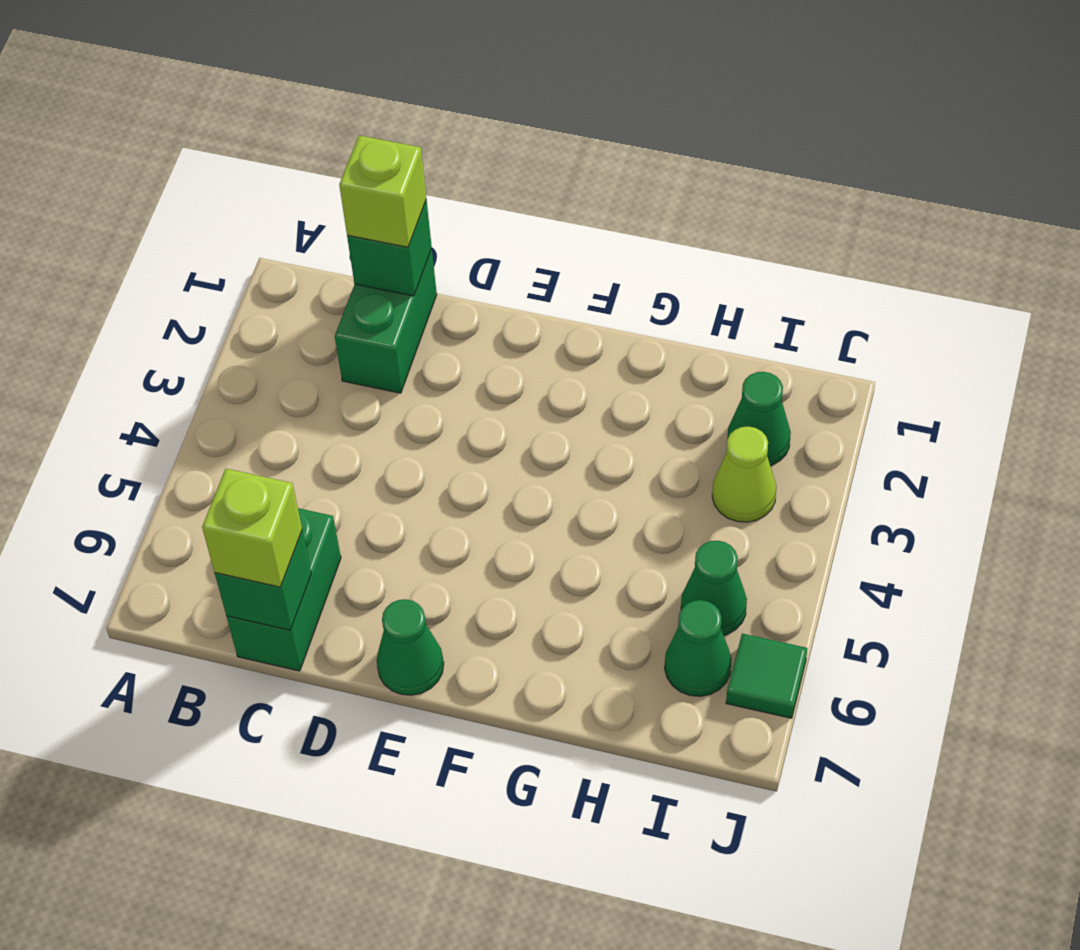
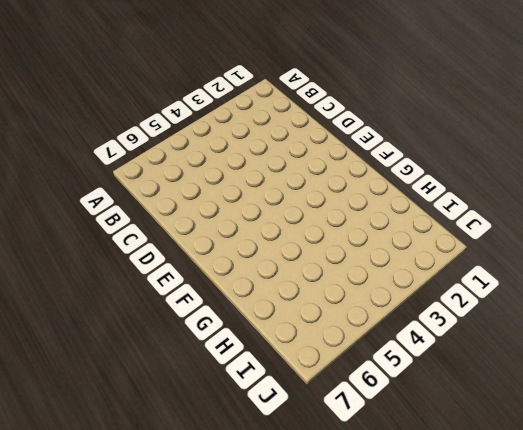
none -> green brick C1:C2 level 1
none -> green brick C6:C7 level 1
none -> green cone E7 level 1

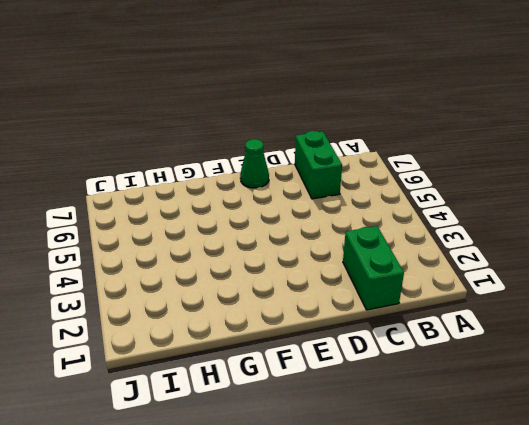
none -> green cone I2 level 1
none -> lime cone I3 level 1
none -> green cone I5 level 1

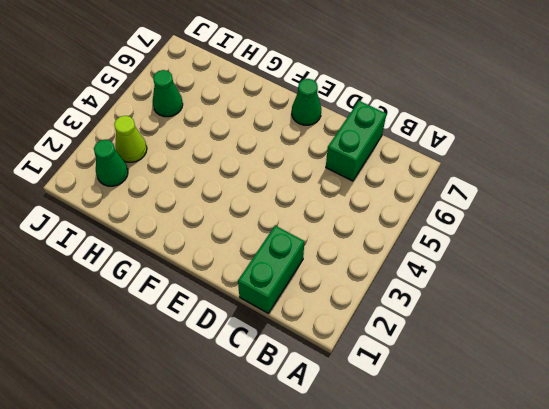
none -> green cone I6 level 1
none -> green tile J6 level 1
none -> green brick C1 level 2

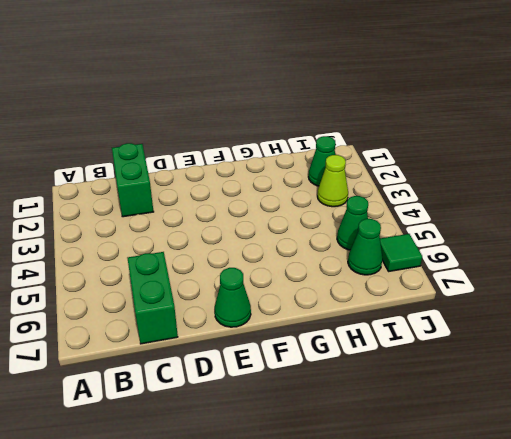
none -> green brick C1 level 2
none -> green brick C7 level 2
none -> lime brick C1 level 3

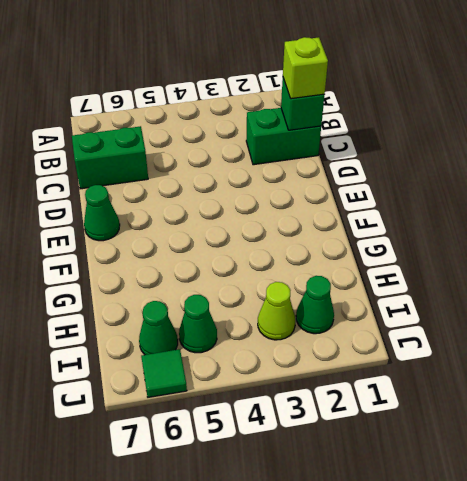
none -> green brick C7 level 2
none -> lime brick C7 level 3

